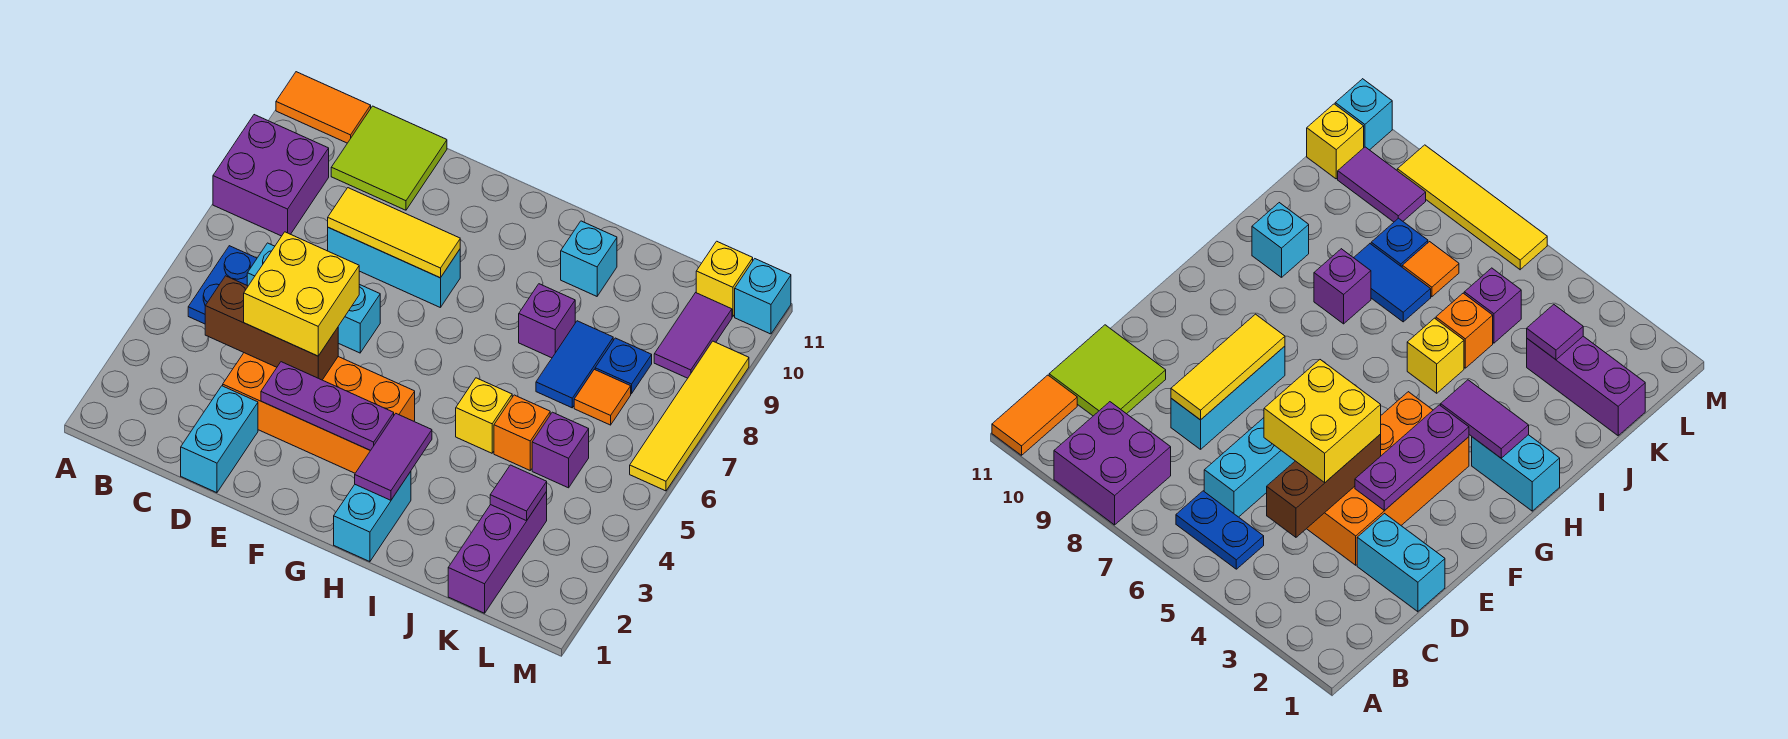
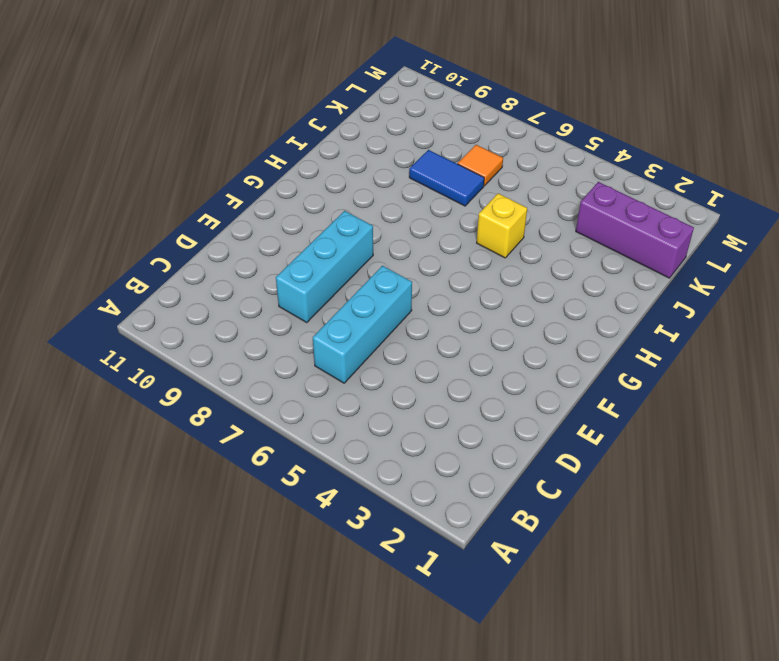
none -> purple brick A8:B9 level 1
none -> orange tile A11:B11 level 1
none -> blue plate B5:B6 level 1

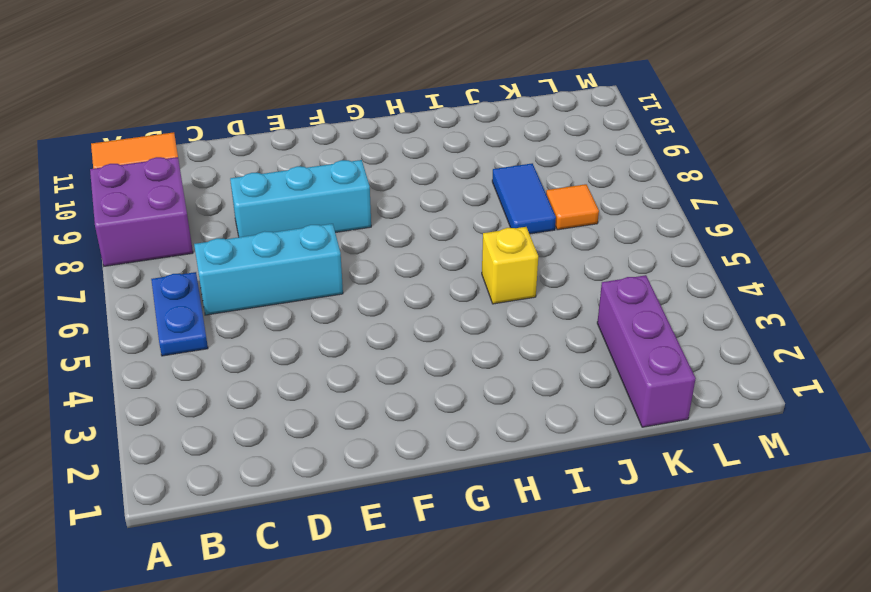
none -> lime tile C10:D11 level 1
none -> cyan brick D1:D2 level 1
none -> orange brick D3:G4 level 1

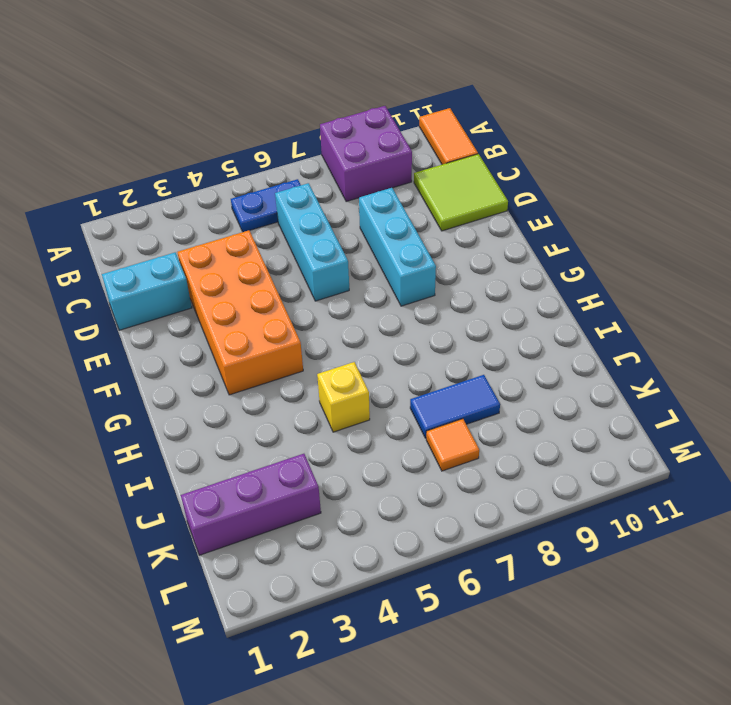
none -> cyan brick H1:H2 level 1
none -> purple brick I8 level 1
none -> cyan brick I10 level 1

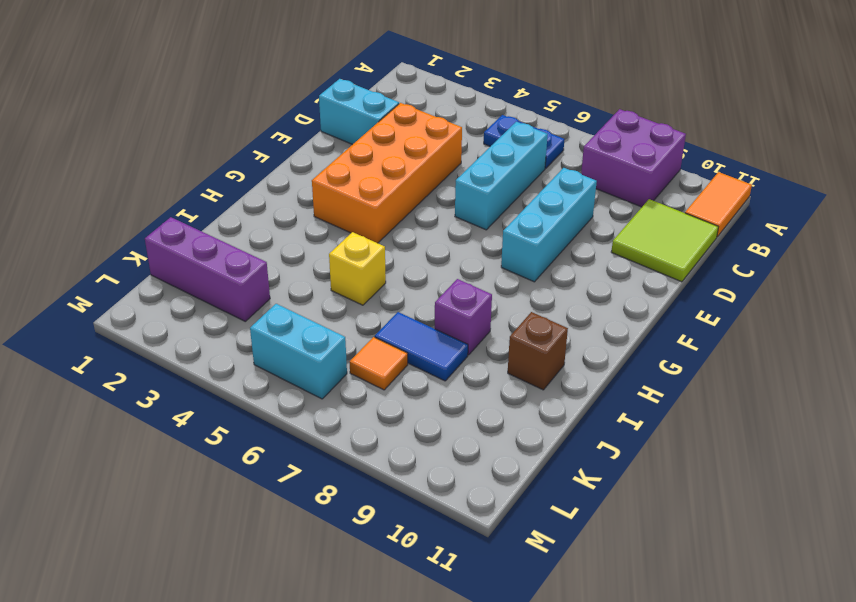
brown brick I10 level 1 -> cyan brick I10 level 1
cyan brick L5:L6 level 1 -> cyan brick H1:H2 level 1
none -> orange brick J5 level 1
none -> purple brick K5 level 1
none -> blue plate K8 level 1

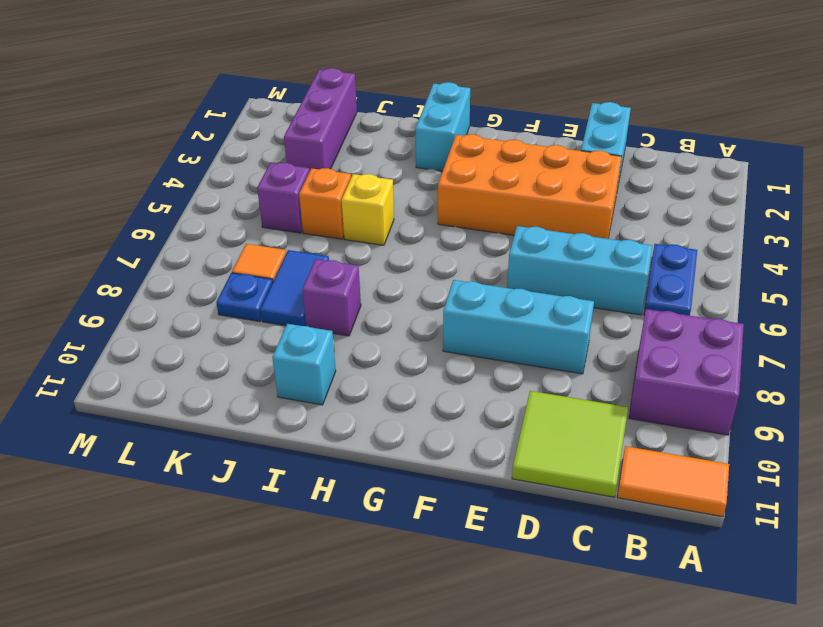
none -> purple tile L9:L10 level 1
none -> yellow brick L11 level 1
none -> yellow tile M6:M9 level 1

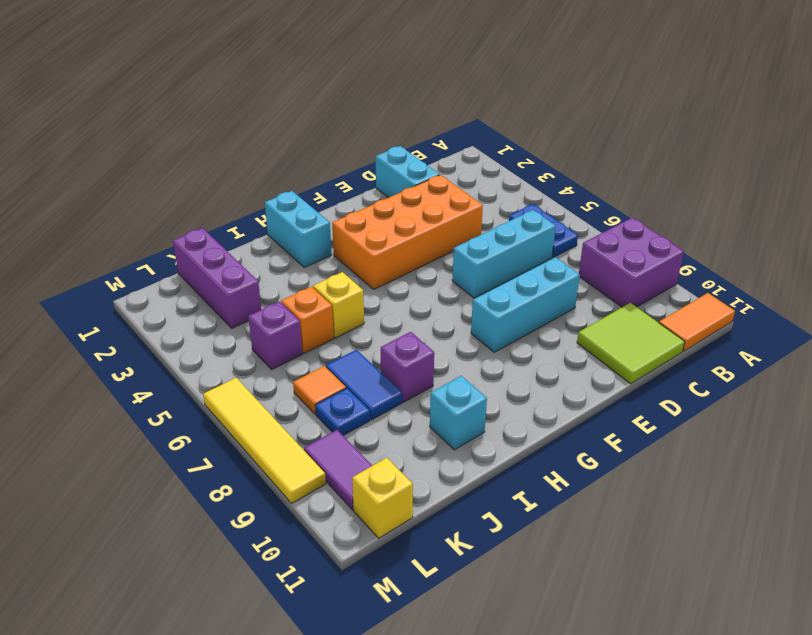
none -> cyan brick M11 level 1
none -> brown brick C4:E4 level 2
none -> yellow tile D8:F8 level 2

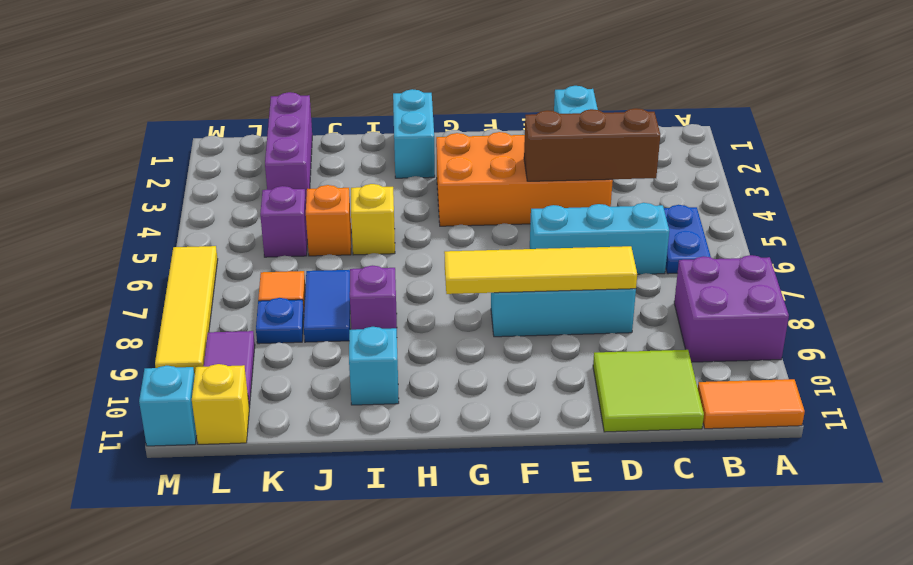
yellow tile D8:G8 level 2 -> yellow tile D8:F8 level 2
none -> purple plate E3:G3 level 2
none -> purple tile H2:H3 level 2
none -> purple tile K3 level 2

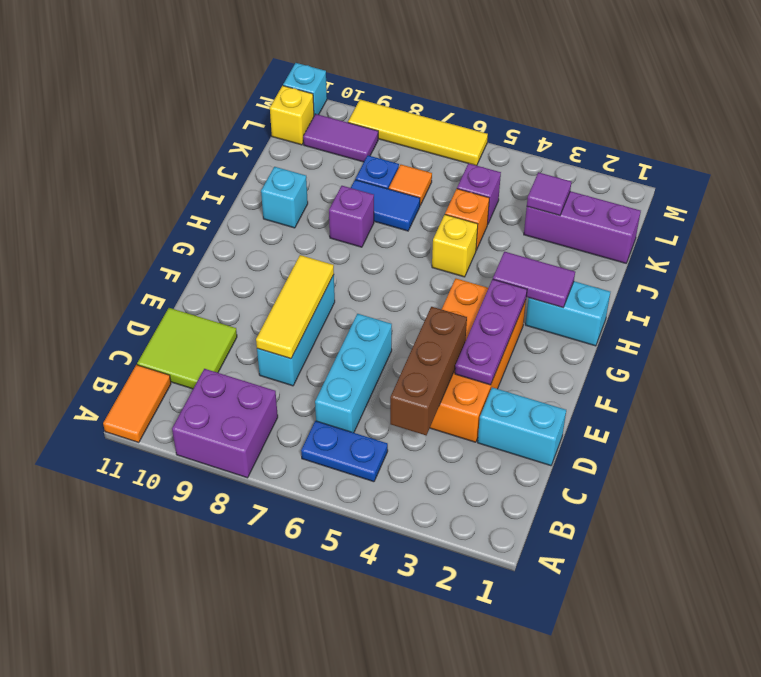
none -> yellow brick D4:E5 level 3

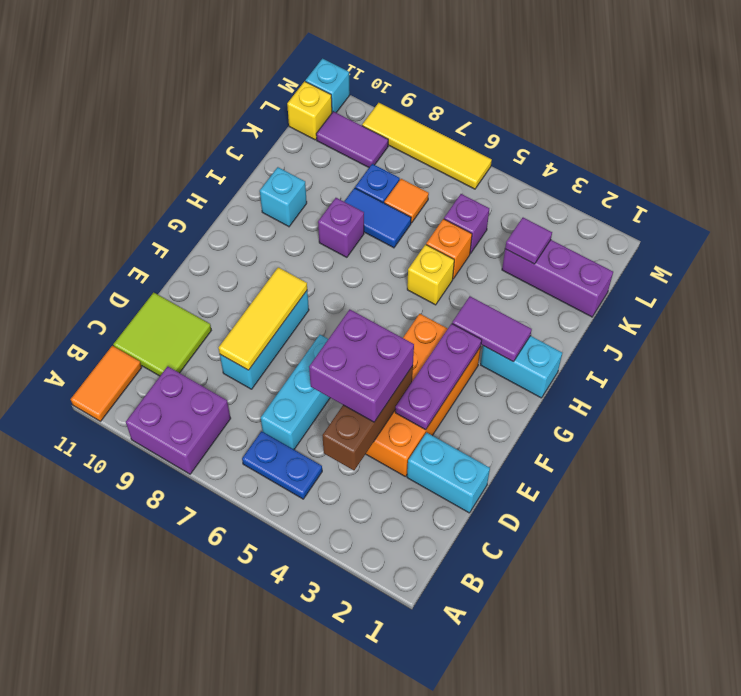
purple brick D4:E5 level 3 -> yellow brick D4:E5 level 3

